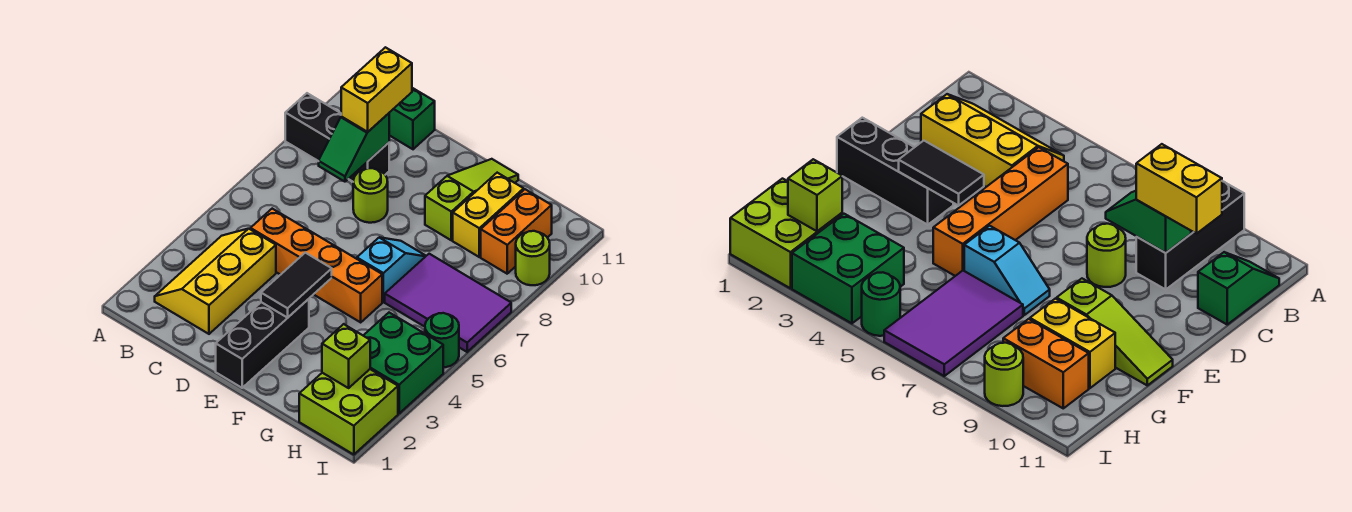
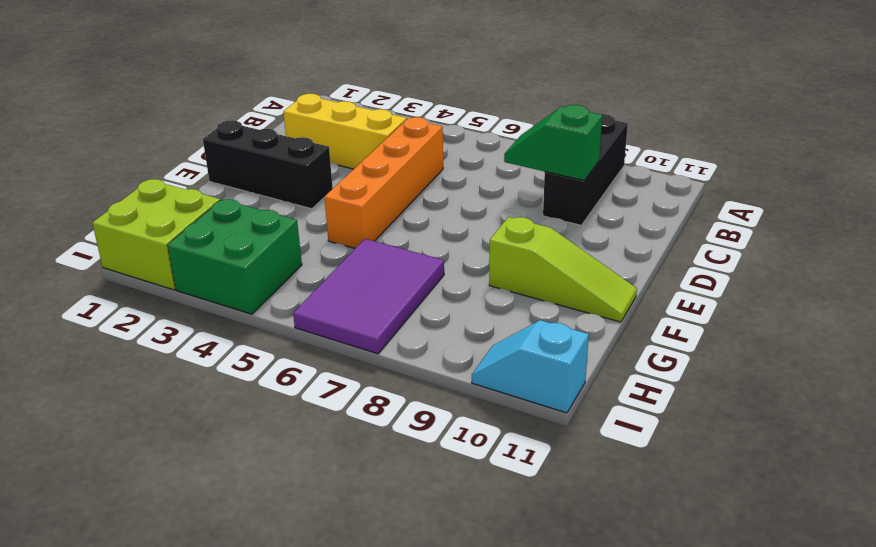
cyan slope I10:I11 level 1 top 11 -> cyan slope F6:F7 level 1 top 6
none -> green slope B11:C11 level 1 top C
none -> lime round brick D8 level 1
none -> yellow brick G9:G10 level 1

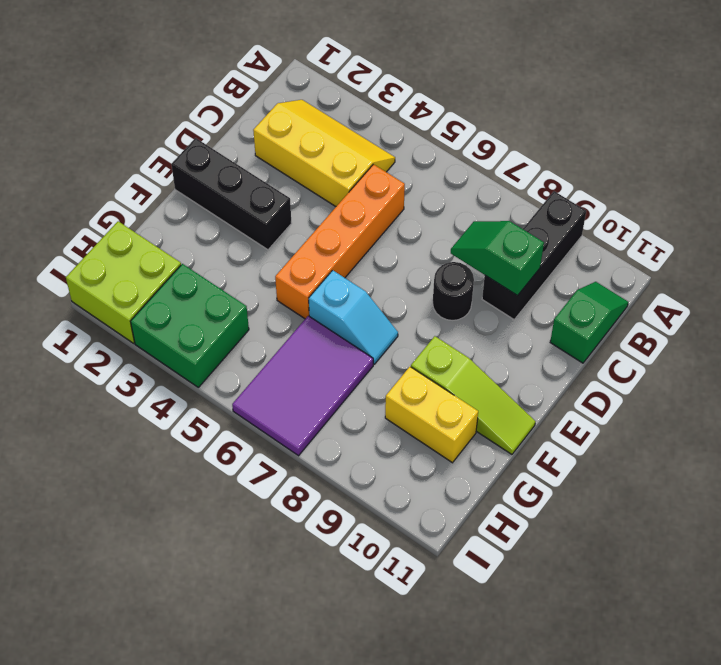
black round brick D8 level 1 -> lime round brick D8 level 1
none -> orange brick H9:H10 level 1
none -> green round brick I5 level 1
none -> lime round brick I9 level 1

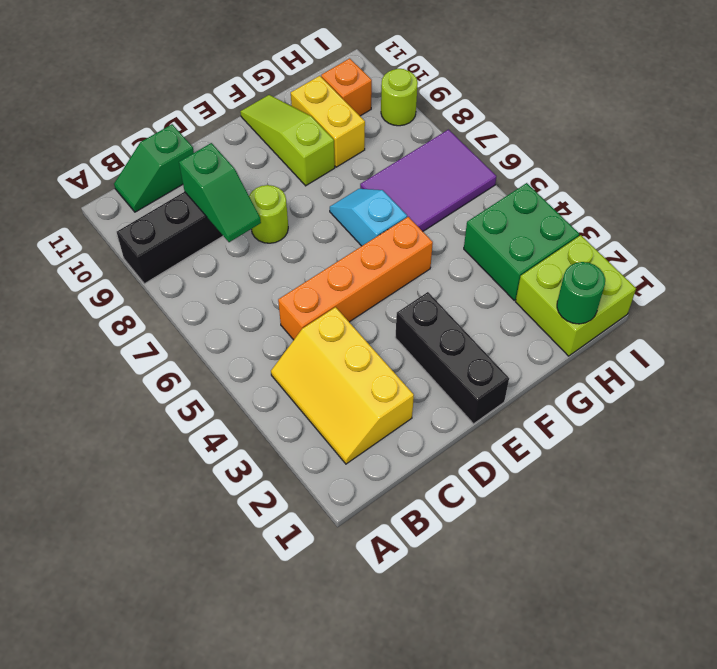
green round brick H1 level 2 -> green round brick I5 level 1
orange brick H10 level 1 -> orange brick H9:H10 level 1
none -> black tile E3:E4 level 2
none -> lime brick H2 level 2
none -> yellow brick C9:C10 level 3

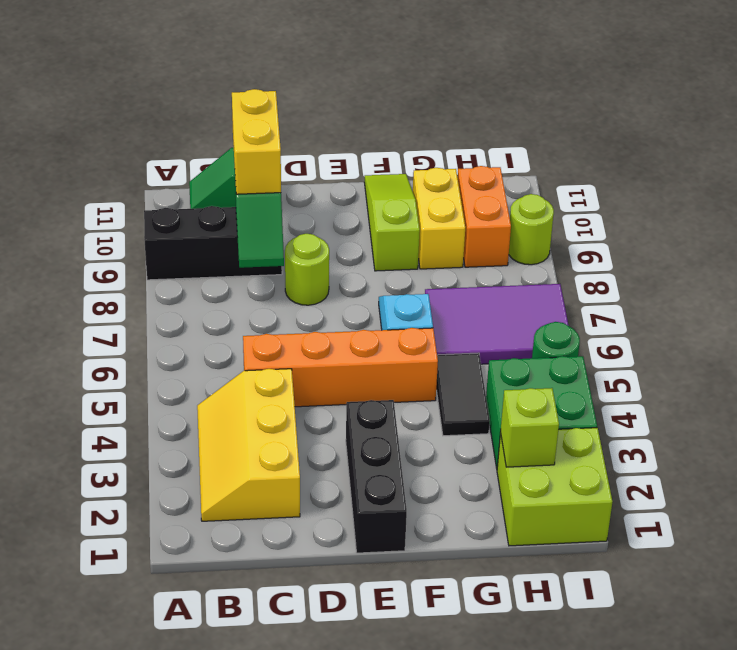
black tile G4:G5 level 1 -> black tile E3:E4 level 2

